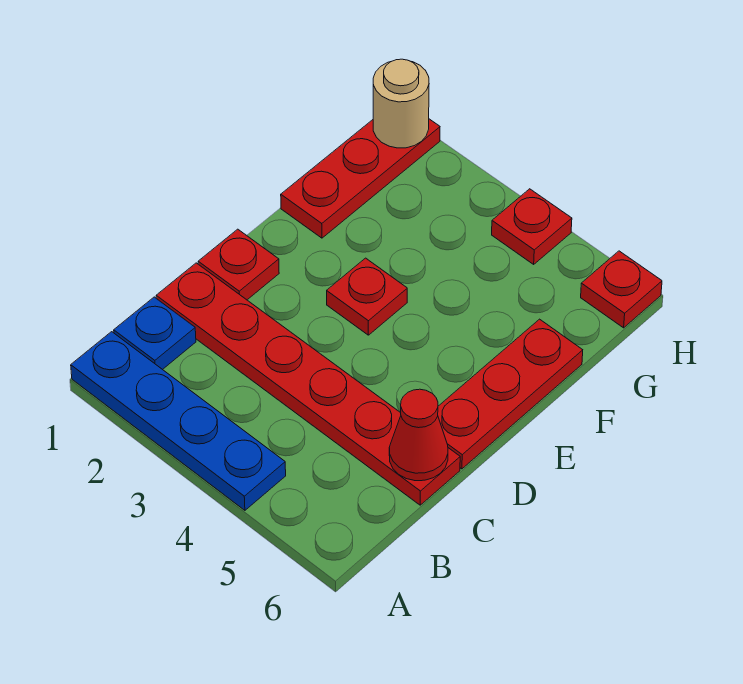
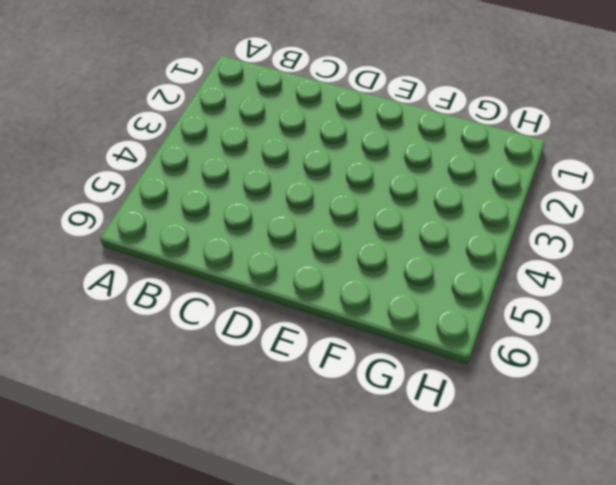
none -> blue plate A1:A4 level 1
none -> blue plate B1 level 1

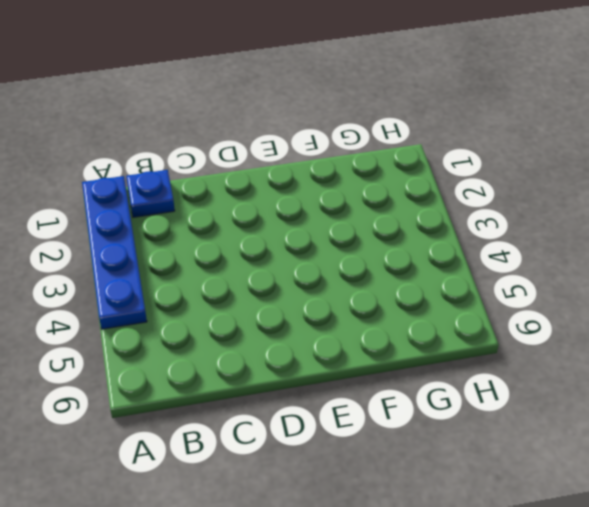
none -> red plate C1:C6 level 1
none -> red plate D1 level 1

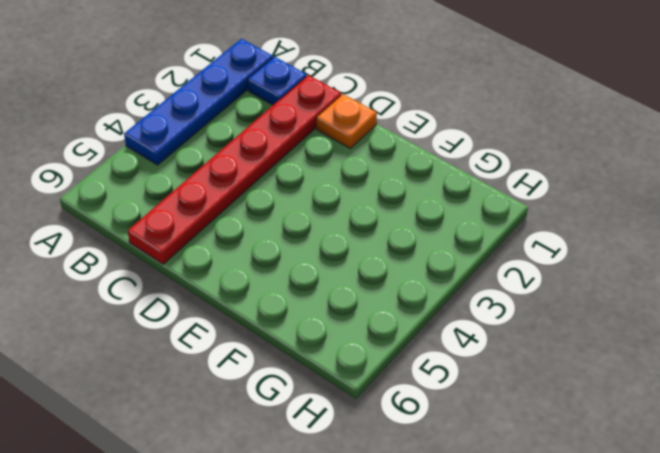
orange plate D1 level 1 -> red plate D1 level 1
none -> red plate D6:F6 level 1
none -> red plate E3 level 1

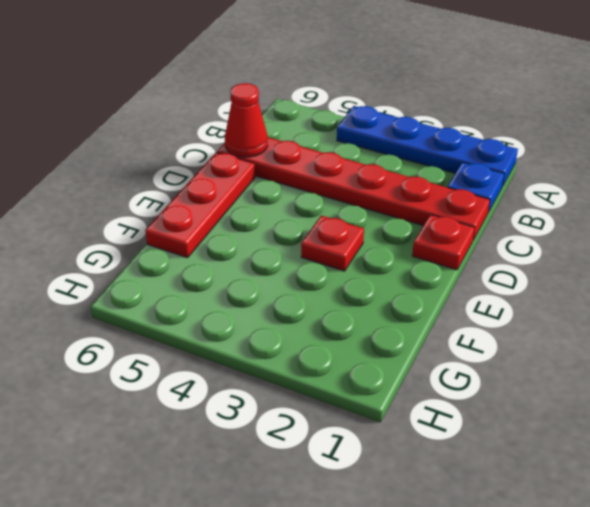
none -> red plate F1:H1 level 1
none -> red plate H4 level 1

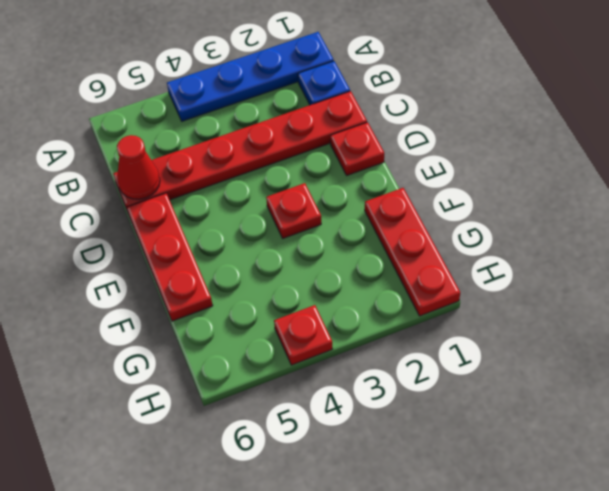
none -> red plate H6 level 1
none -> tan round brick H1 level 2

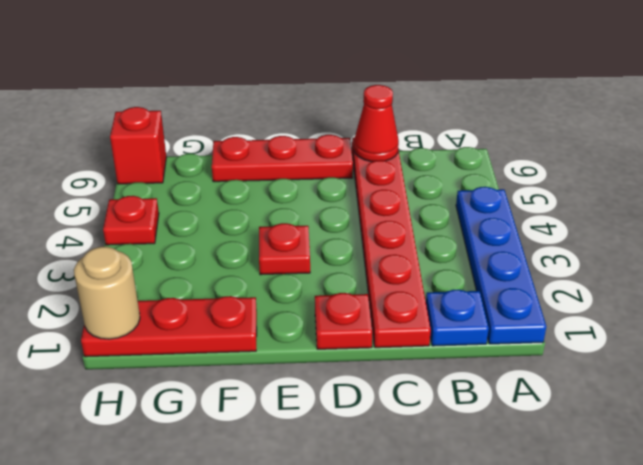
red brick H6 level 1 -> red plate H6 level 1

